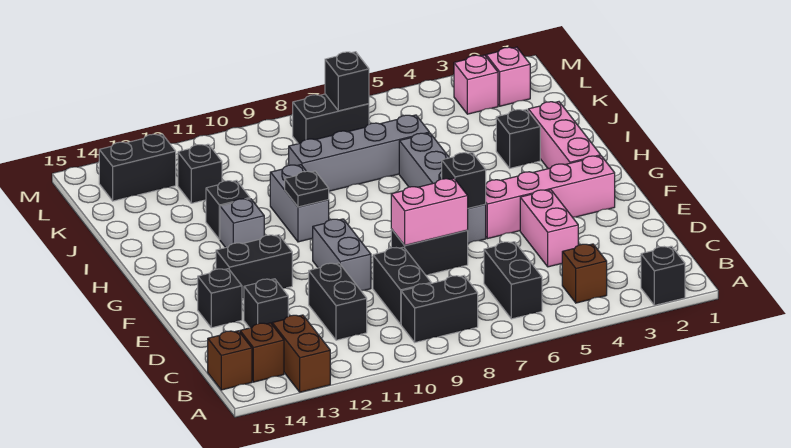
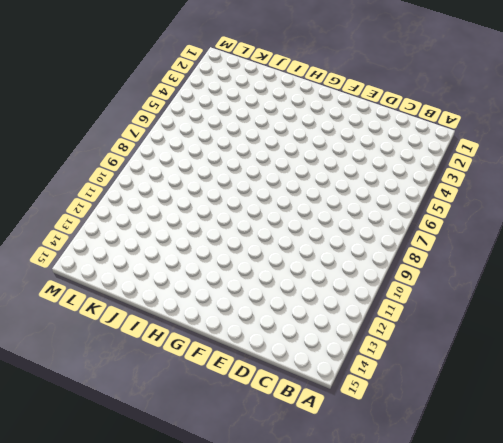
none -> black brick A2 level 1
none -> brown brick A13:B13 level 1
none -> brown brick B4 level 1
none -> black brick B6:C6 level 1

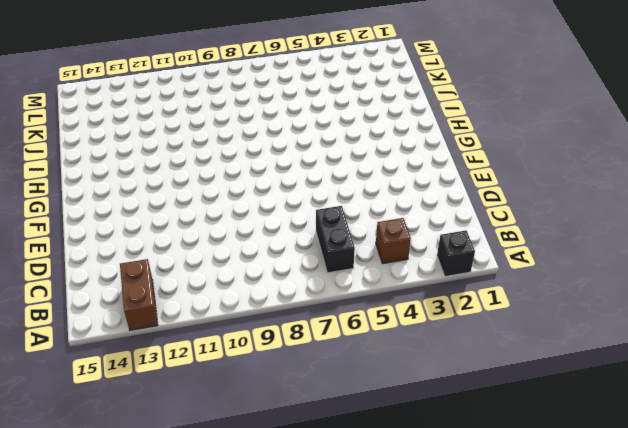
none -> black brick B8:B9 level 1
none -> brown brick B14 level 1
none -> brown brick B15 level 1
none -> black brick C9:D9 level 1

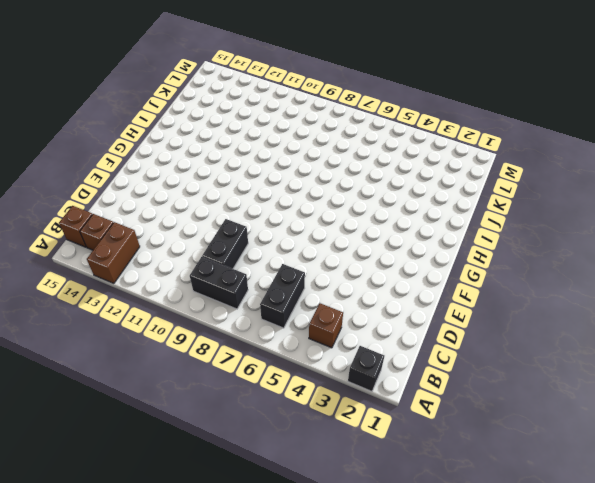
none -> black brick C11:D11 level 1
none -> pink brick D4:E4 level 1
none -> black brick D13 level 1
none -> black brick E7:E8 level 1

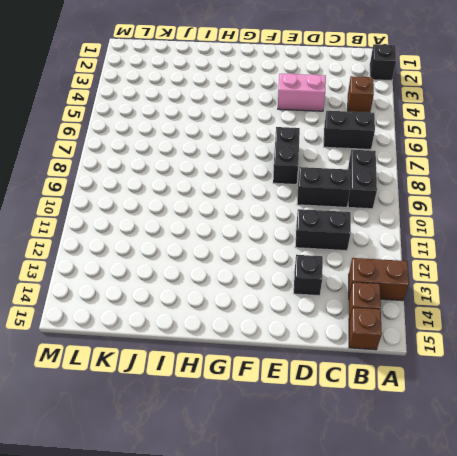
none -> grey brick E10:F10 level 1
none -> black brick E14 level 1
none -> pink brick F2:F5 level 1
none -> grey brick F6:I6 level 1

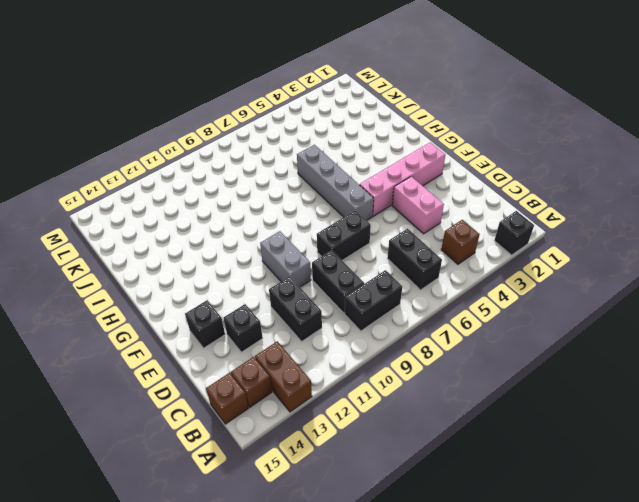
none -> black brick F12:F13 level 1
none -> pink brick G2:I2 level 1
none -> grey brick H10:I10 level 1
none -> grey brick H12 level 1

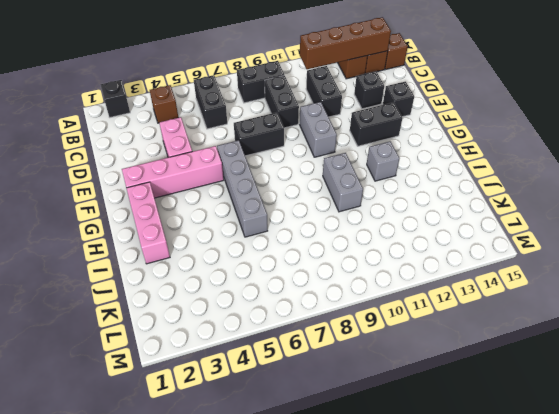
brown brick B11:B14 level 2 -> none
none -> black brick I3 level 1
none -> black brick I12 level 1
none -> grey brick J6:J9 level 1
none -> black brick K12 level 1

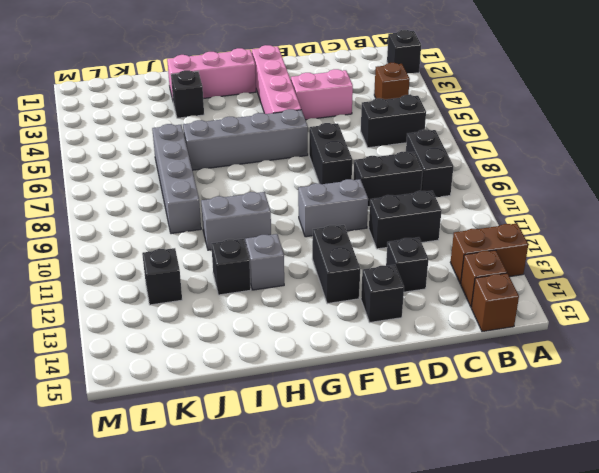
none -> pink brick L2 level 1
none -> pink brick L3 level 1
none -> black brick L7:L8 level 1
none -> black brick L13:L14 level 1

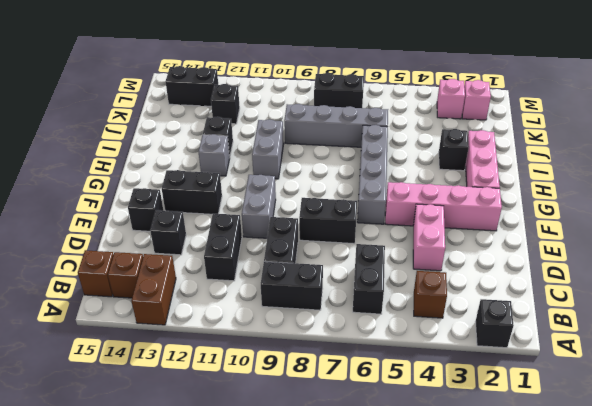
none -> pink brick E7:E8 level 2
none -> black brick F6 level 2
none -> black plate H10 level 2
none -> black brick L7 level 2

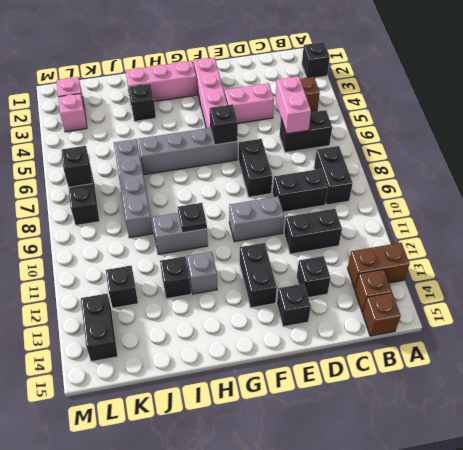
pink brick C5:C6 level 2 -> pink brick E7:E8 level 2

